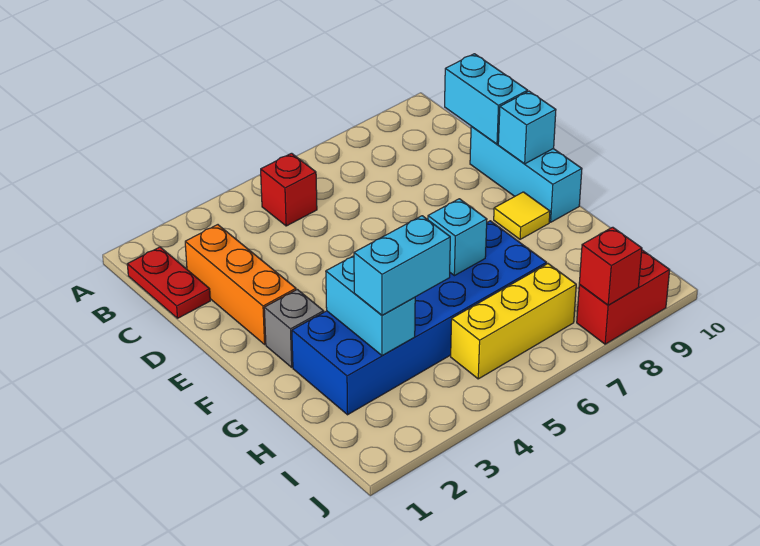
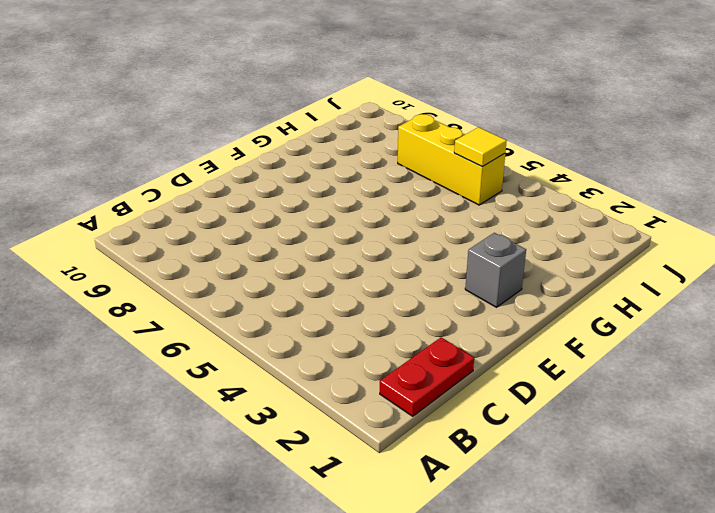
yellow tile I5 level 2 -> yellow tile F9 level 1
none -> red brick B5 level 1
none -> orange brick C2:E2 level 1
none -> cyan brick D10:F10 level 1

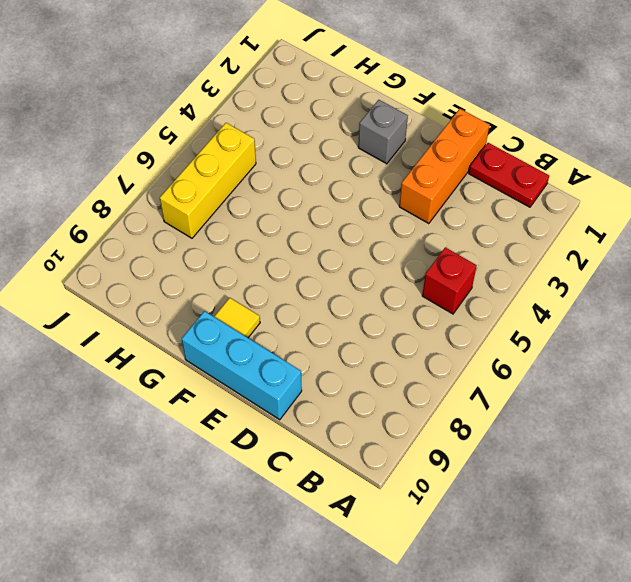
orange brick D1:D3 level 1 -> orange brick C2:E2 level 1
none -> blue brick G2:H7 level 1
none -> red brick J8:J9 level 1
none -> cyan brick C10:D10 level 2

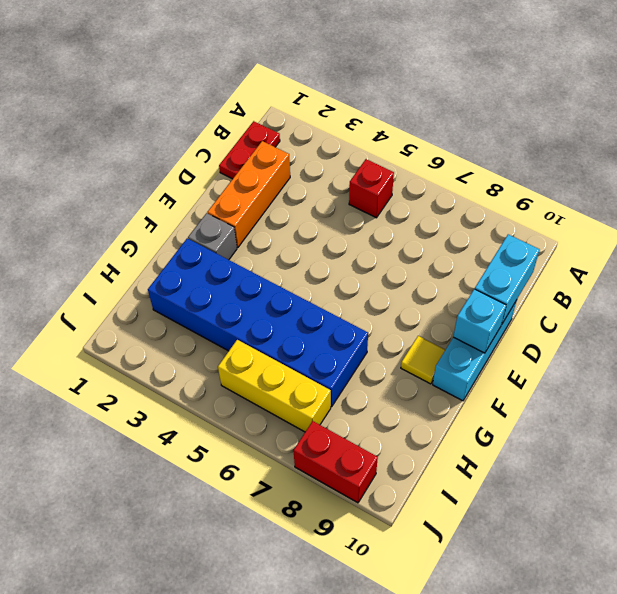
none -> cyan brick G3:H3 level 2
none -> cyan brick G6 level 2
none -> red brick J8 level 2

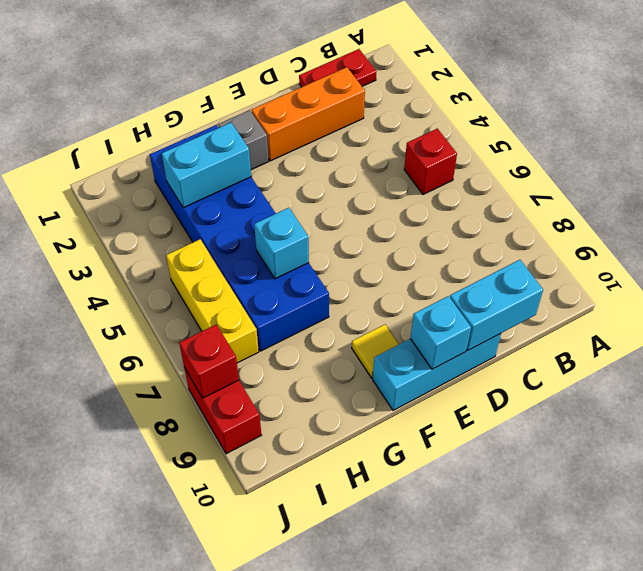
none -> cyan brick H3:H4 level 3

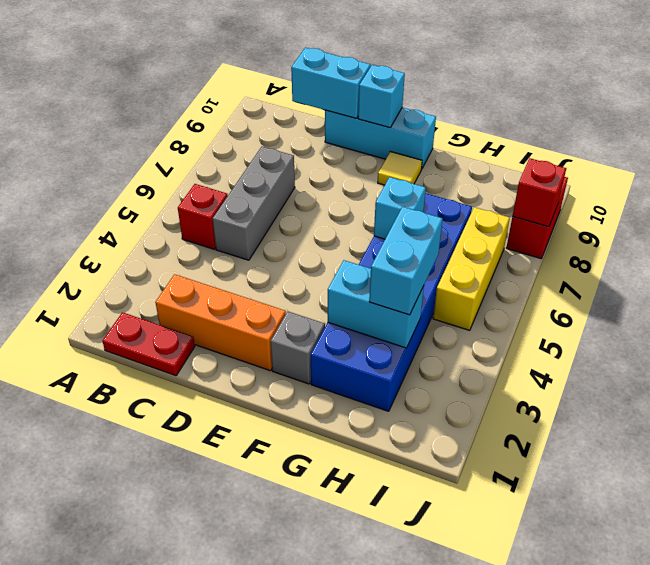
grey brick C5:C7 level 1 -> none

